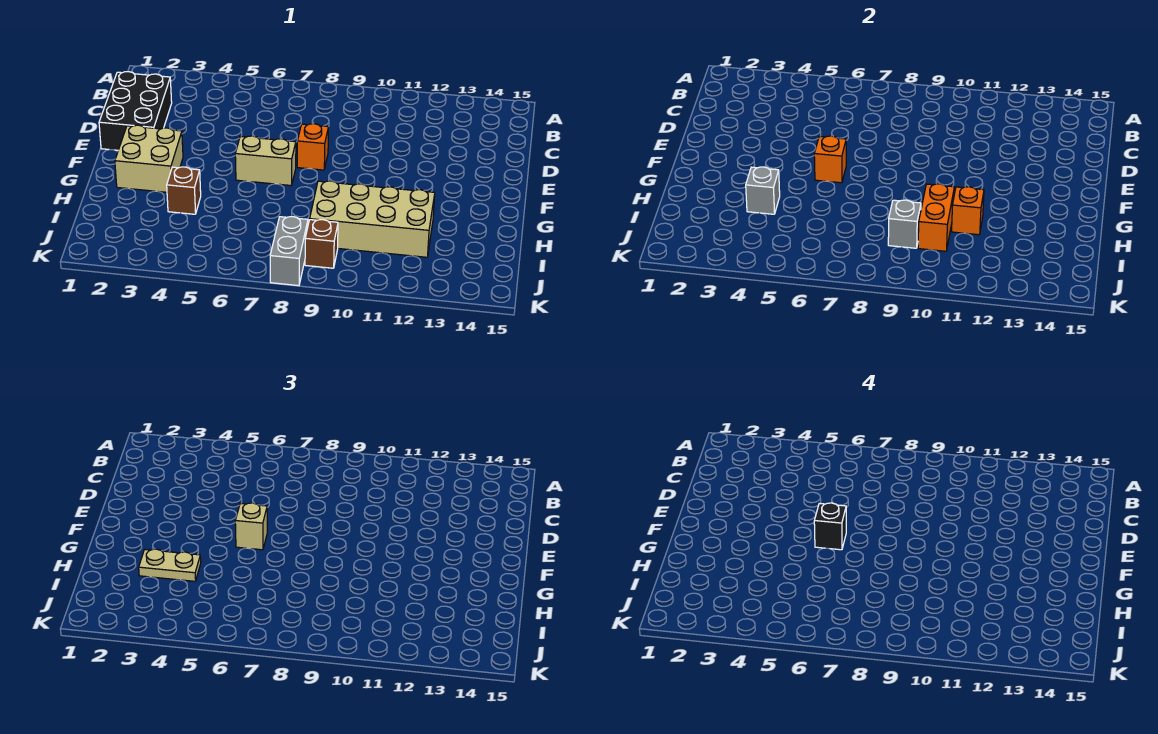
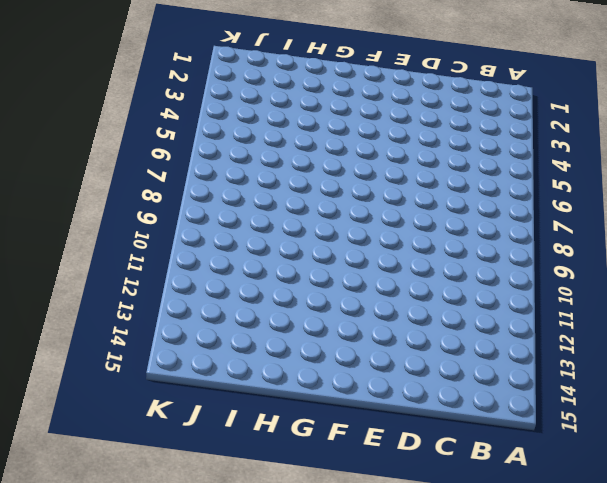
none -> black brick C1:E2 level 1
none -> orange brick E8 level 1
none -> tan brick F2:G3 level 1

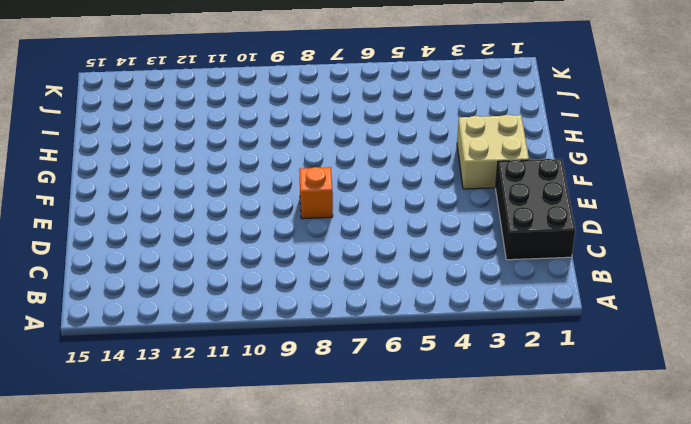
none -> tan brick F6:F7 level 1
none -> brown brick H4 level 1
none -> tan brick H9:I12 level 1

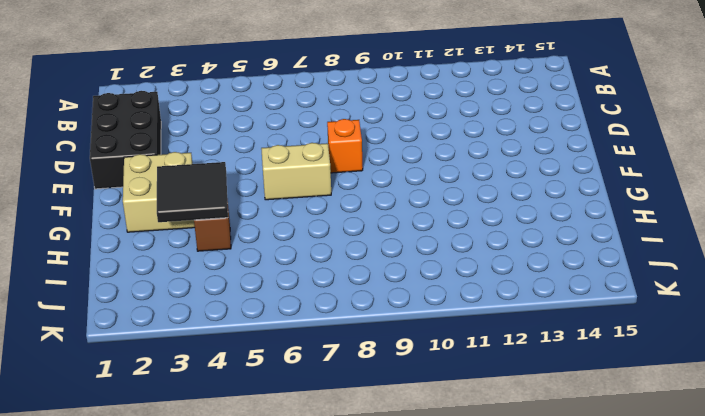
black tile G3:H4 level 2 -> grey brick H4 level 2
none -> tan brick H9:I12 level 1
none -> grey brick J8:K8 level 1
none -> brown brick J9 level 1

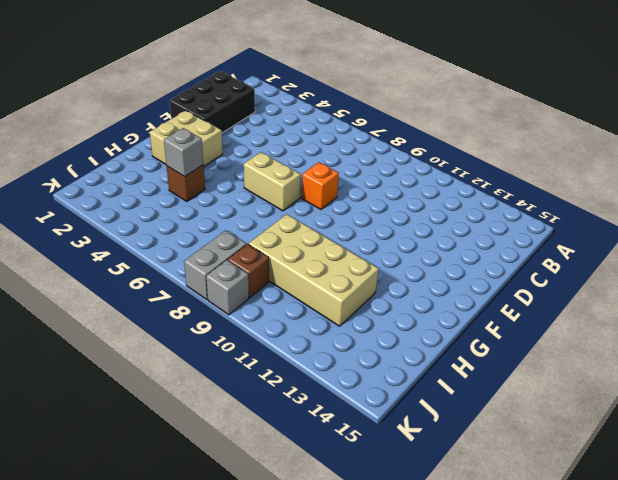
grey brick K9 level 1 -> grey brick I9 level 2
none -> orange brick F6 level 2
none -> orange brick H10:I10 level 2
none -> orange brick H11 level 2

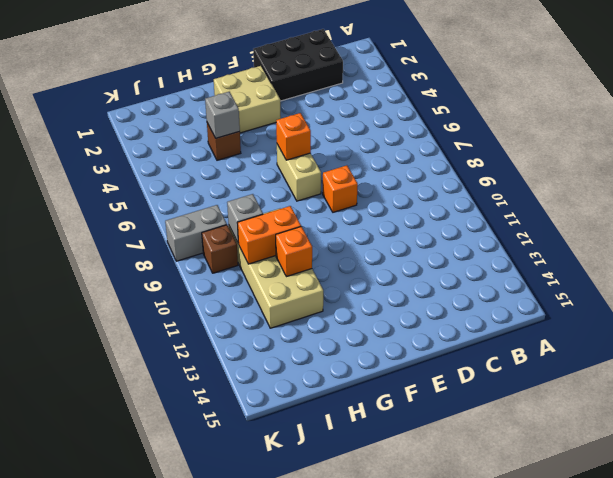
none -> tan brick F6 level 3
none -> tan plate H3:H4 level 3
none -> black brick F6 level 4

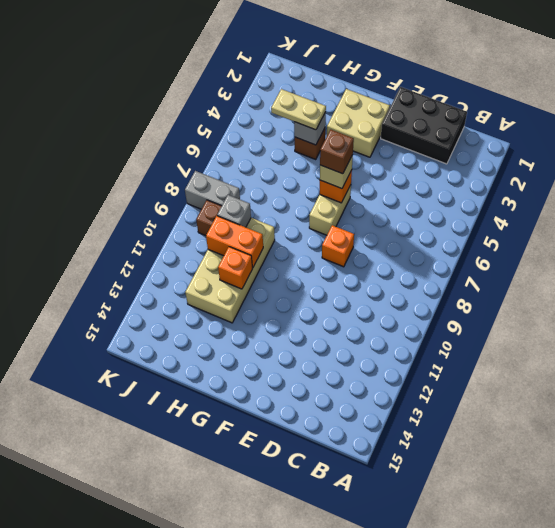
brown brick F6 level 4 -> black brick F6 level 4
tan plate H4:I4 level 3 -> tan plate H3:H4 level 3

